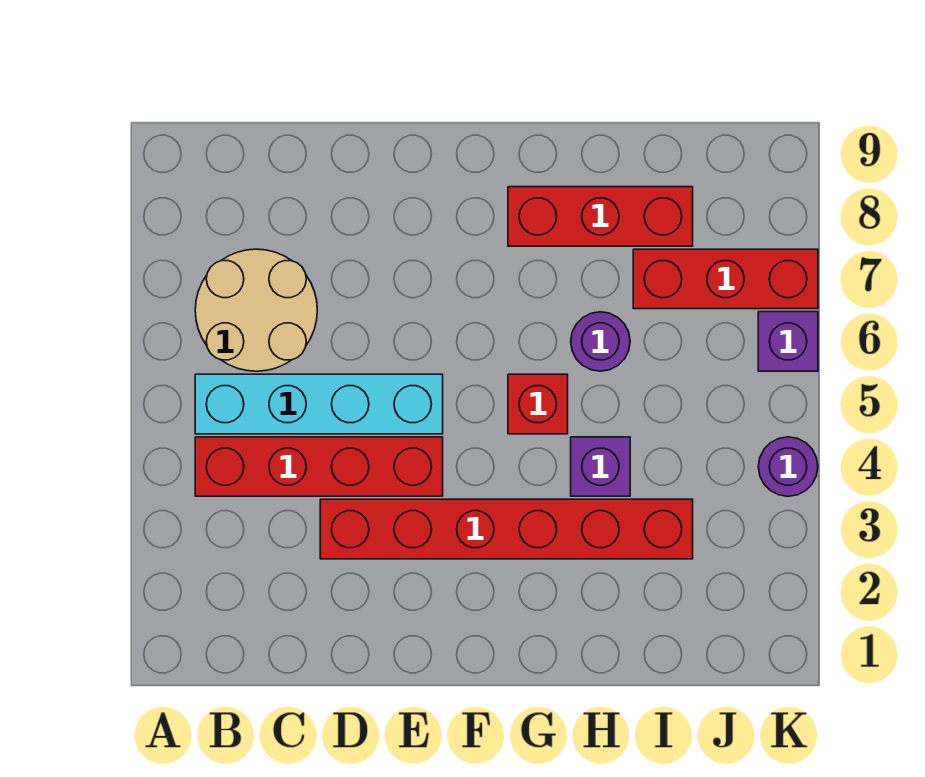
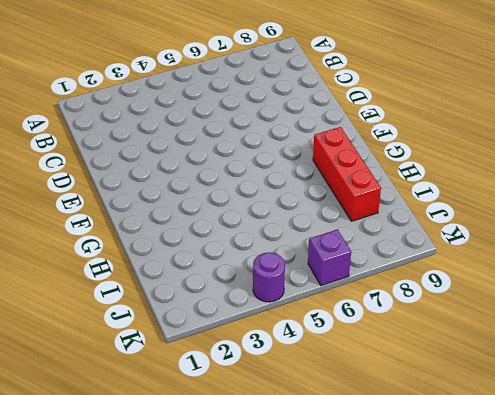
none -> red brick B4:E4 level 1
none -> cyan brick B5:E5 level 1

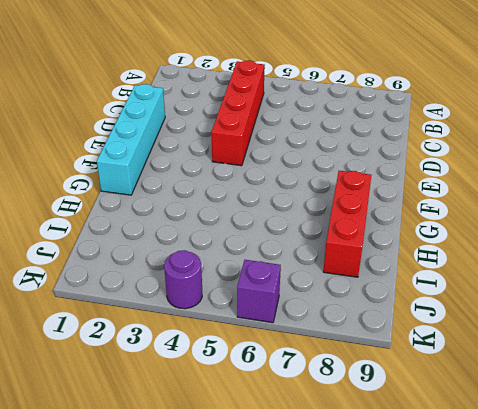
cyan brick D1:G1 level 1 -> cyan brick B5:E5 level 1
none -> tan round brick B6:C7 level 1
none -> red brick D3:I3 level 1

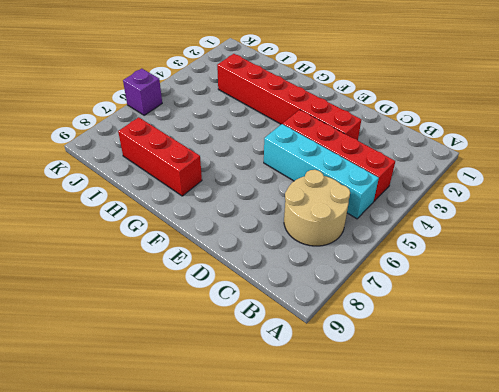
none -> red brick G5 level 1
none -> purple brick H4 level 1

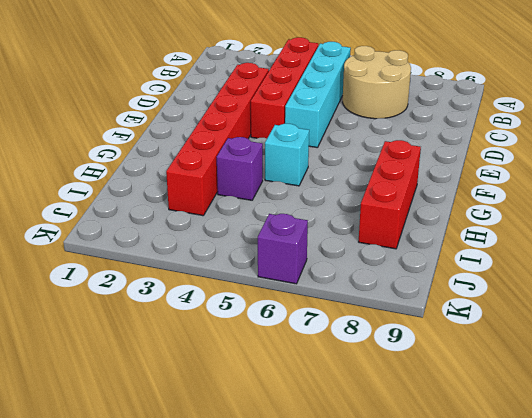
cyan brick G5 level 1 -> red brick G5 level 1
none -> purple round brick H6 level 1
none -> red brick I7:K7 level 1

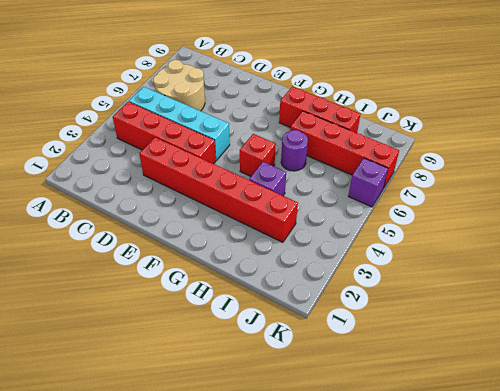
red brick H7:K7 level 1 -> red brick I7:K7 level 1
none -> purple round brick K4 level 1

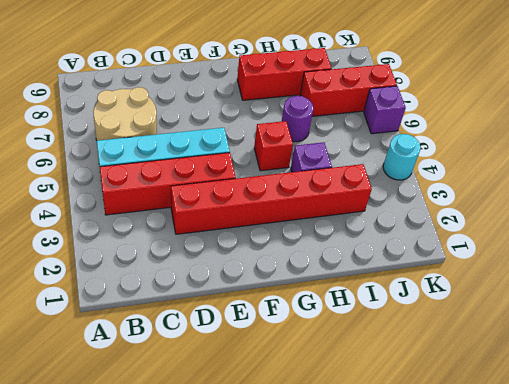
cyan round brick K4 level 1 -> purple round brick K4 level 1

